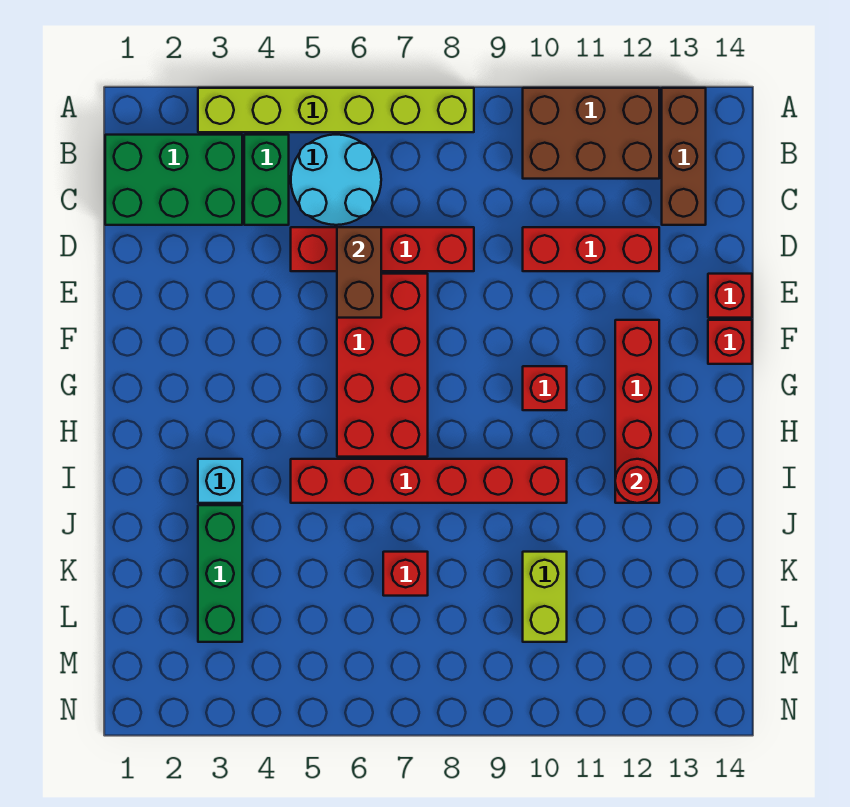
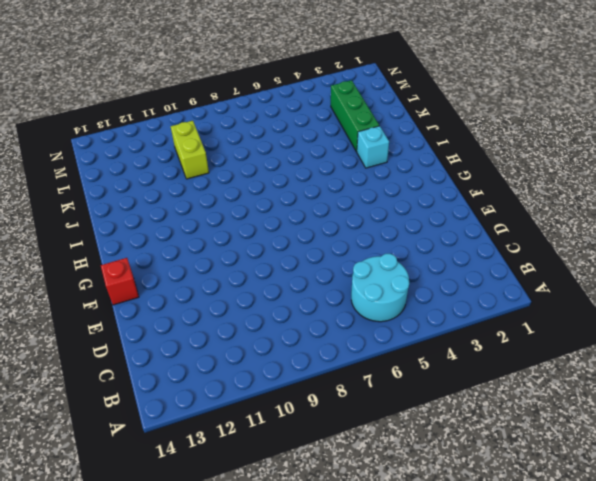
none -> lime brick A3:A8 level 1
none -> brown brick A10:B12 level 1
none -> brown brick A13:C13 level 1

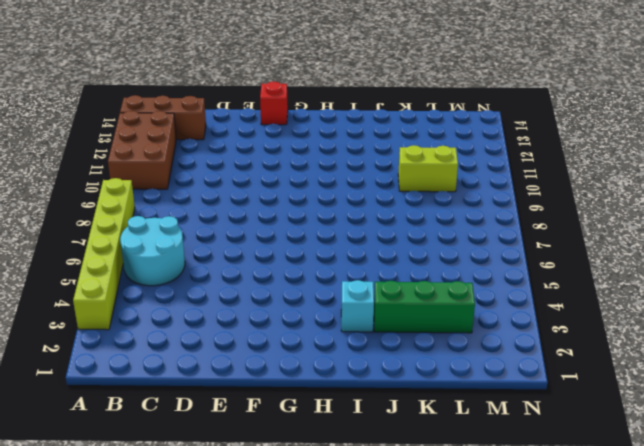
none -> green brick B1:C3 level 1
none -> green brick B4:C4 level 1
none -> red brick D5:D8 level 1

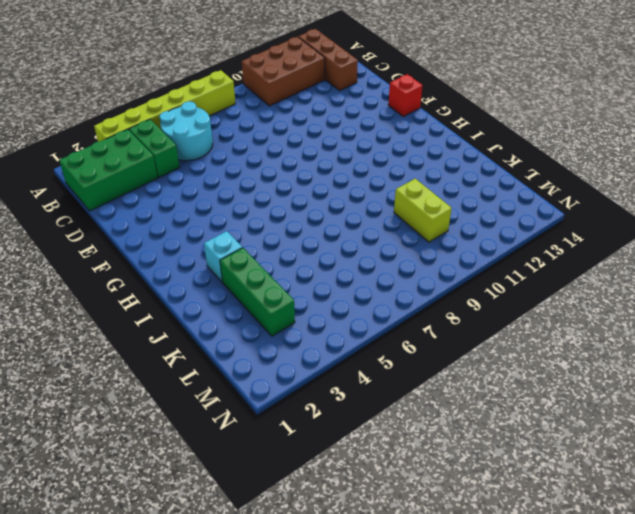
none -> red brick D5:D8 level 1
none -> red brick D10:D12 level 1
none -> red brick E6:H7 level 1

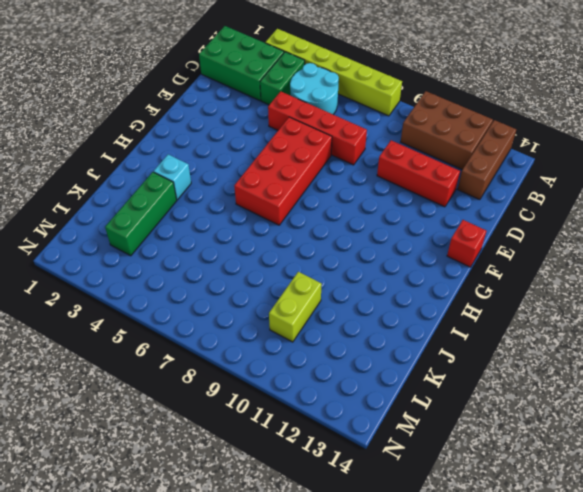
none -> red brick E14 level 1
none -> red brick F12:I12 level 1
none -> red brick G10 level 1

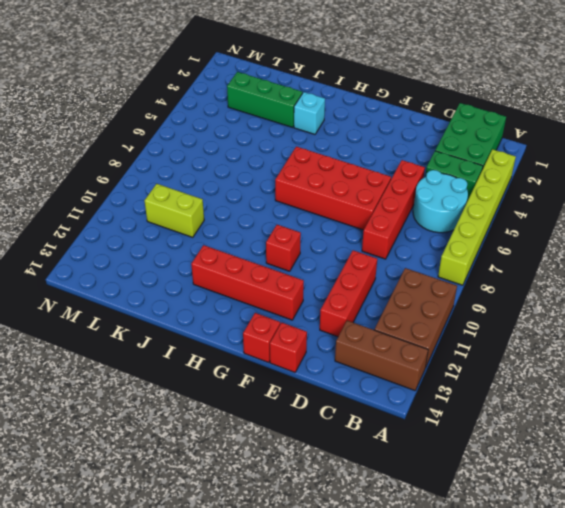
none -> red brick I5:I10 level 1
none -> red brick K7 level 1
none -> brown brick D6:E6 level 2

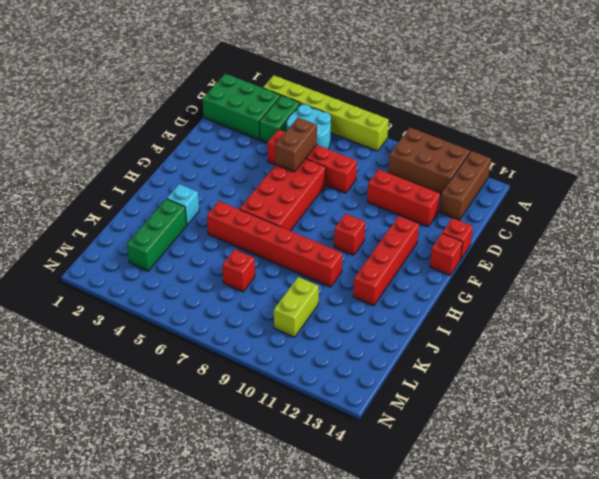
none -> red round brick I12 level 2

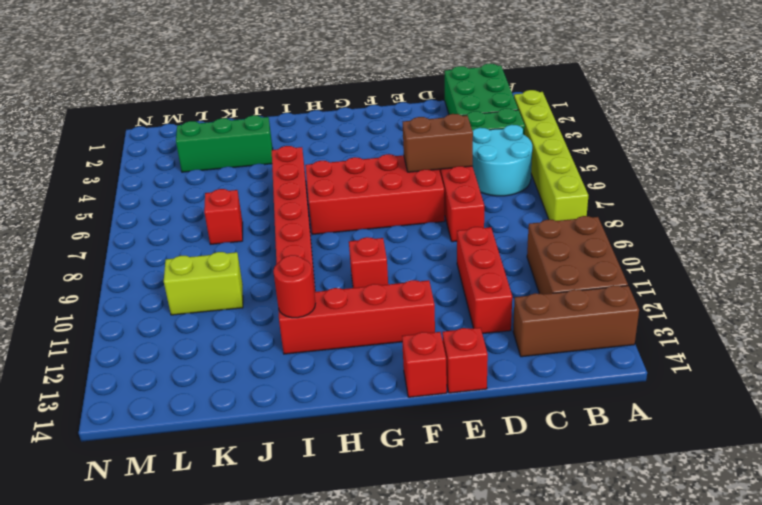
none -> cyan brick I3 level 1

